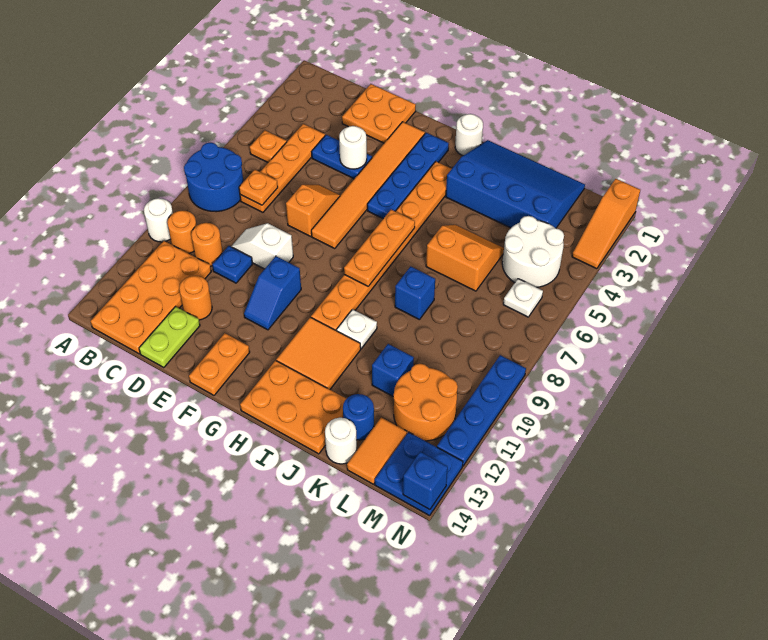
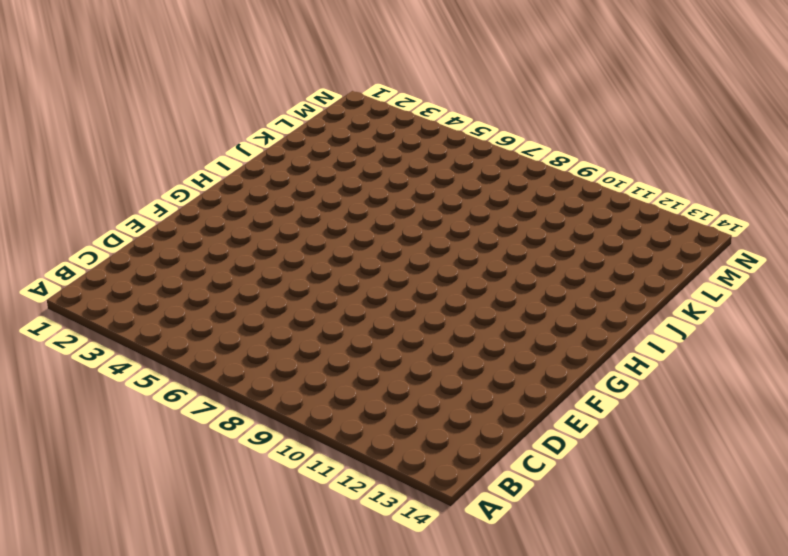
none -> blue round brick A7:B8 level 1
none -> white round brick A10 level 1
none -> orange plate B5 level 1
none -> orange round brick B10 level 1

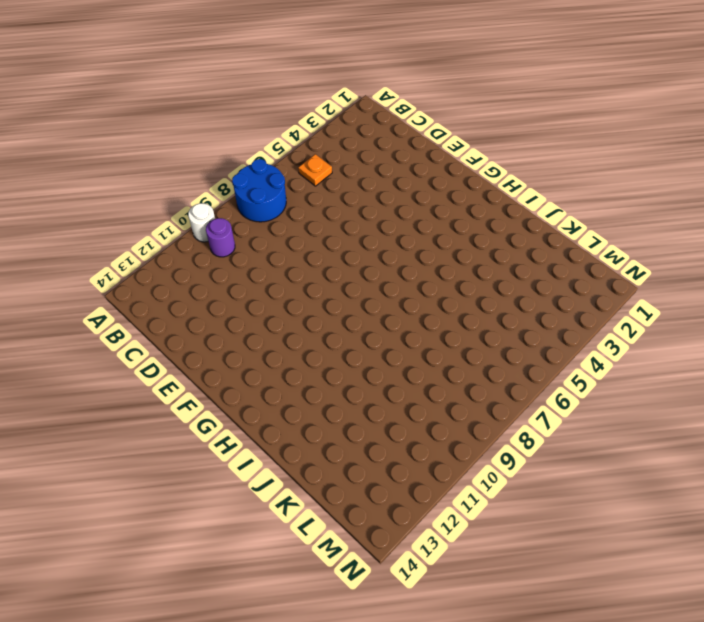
purple round brick B10 level 1 -> orange round brick B10 level 1
none -> orange plate B11:C14 level 1
none -> orange plate C4:C7 level 1
none -> orange round brick C10 level 1
none -> orange plate D1:E2 level 1

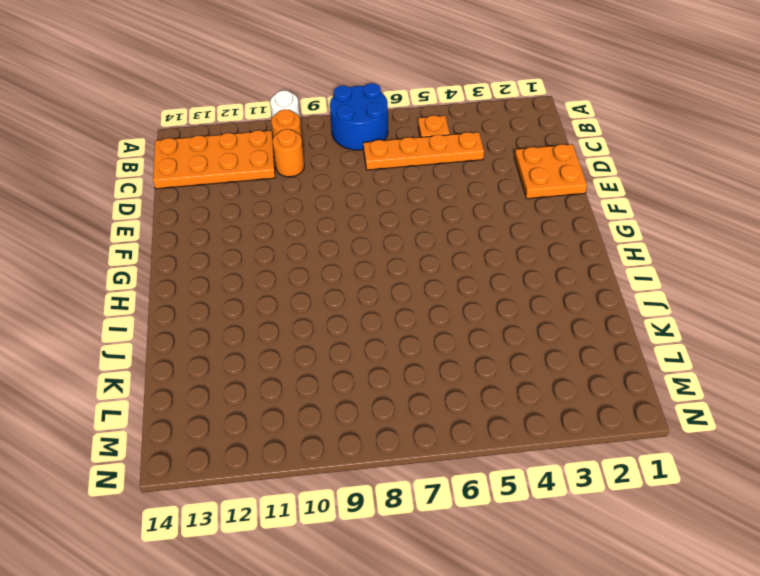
none -> blue plate D4:E4 level 1
none -> white slope D9:E9 level 1 top E
none -> blue plate D10 level 1
none -> orange round brick D12 level 1

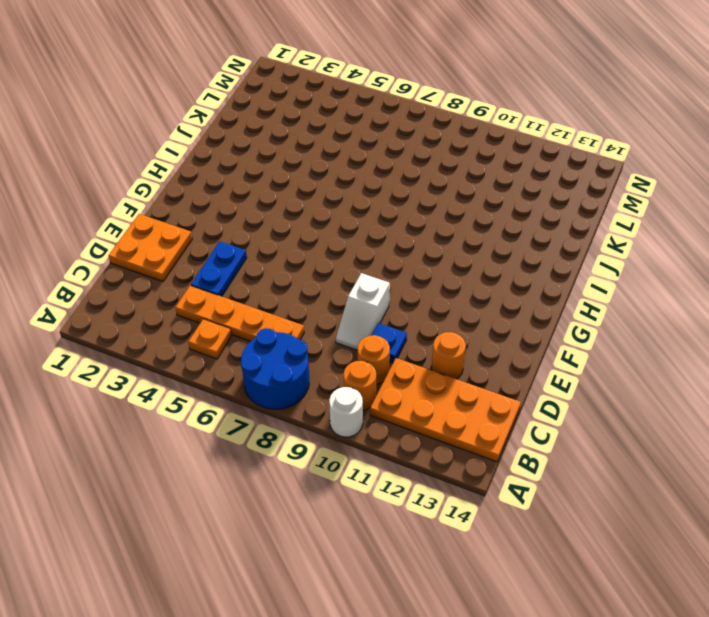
none -> lime plate D13:D14 level 1
none -> orange slope E6:E7 level 1 top 7
none -> orange tile F2:F7 level 1
none -> blue slope F10:F11 level 1 top 10

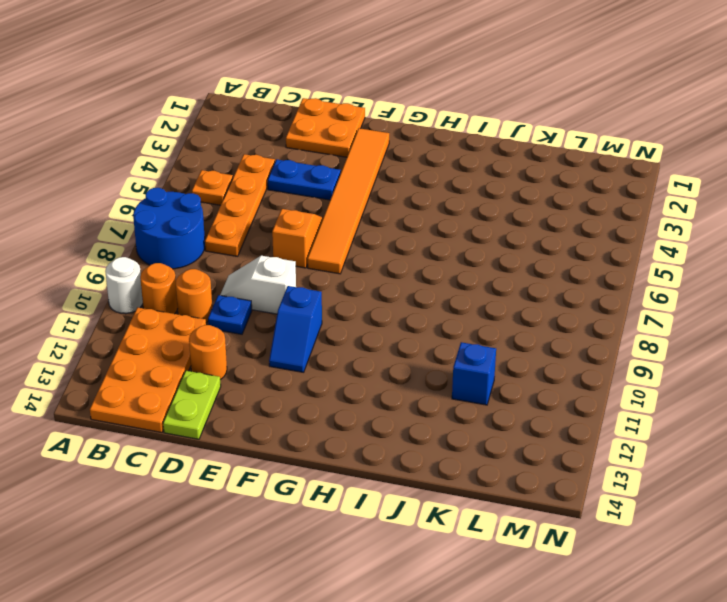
none -> orange plate F13:F14 level 1
none -> blue plate G2:G5 level 1
none -> white round brick H1 level 1
none -> orange plate H3:H10 level 1

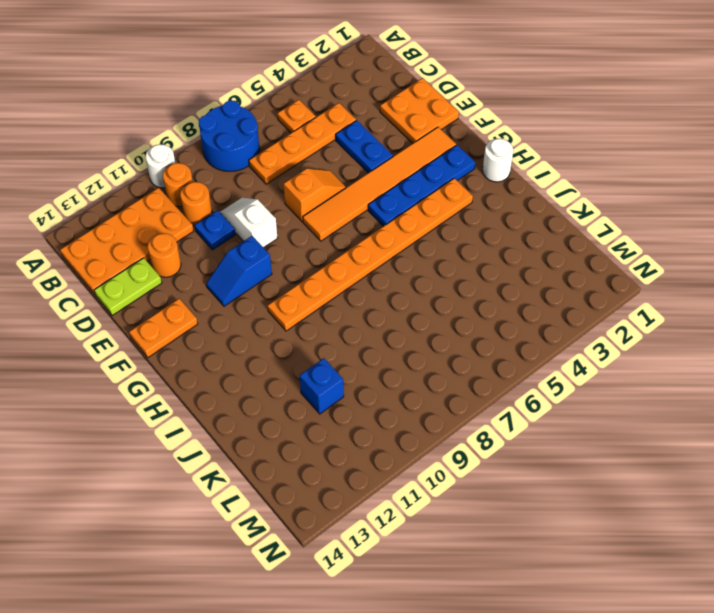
none -> orange tile H11:I12 level 1
none -> orange plate H13:J14 level 1
none -> blue slope I1:L3 level 1 top 3
none -> white plate I10 level 1

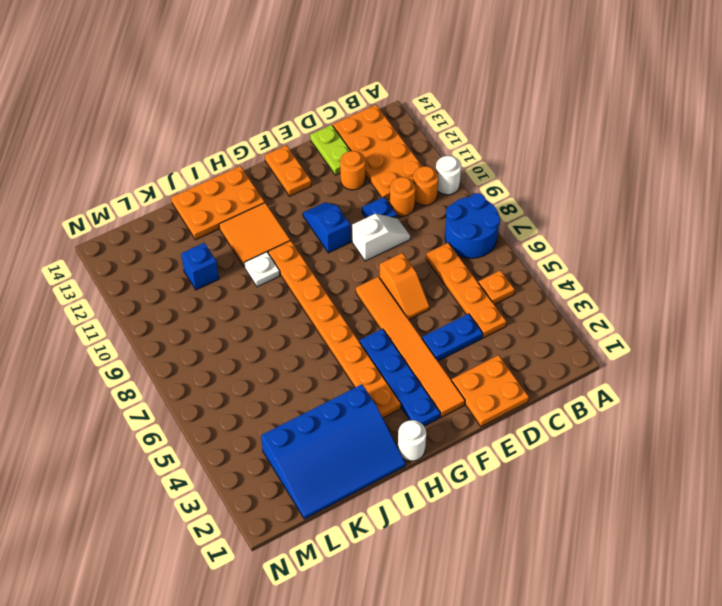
none -> orange slope J5:K6 level 1 top 6
none -> blue brick J8 level 1
none -> blue round brick K13 level 1
none -> white round brick K14 level 1

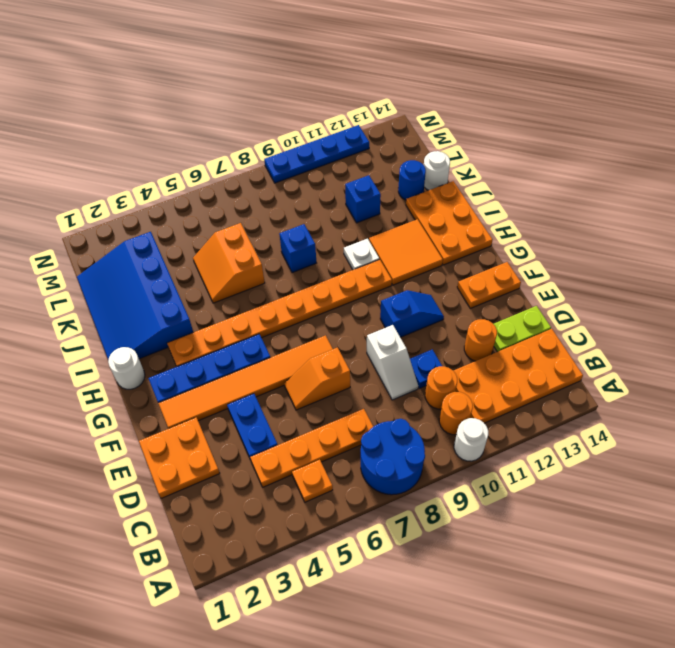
none -> white round brick L4:M5 level 1
none -> orange round brick L11:M12 level 1
none -> orange tile L13:L14 level 1
none -> white plate M6 level 1

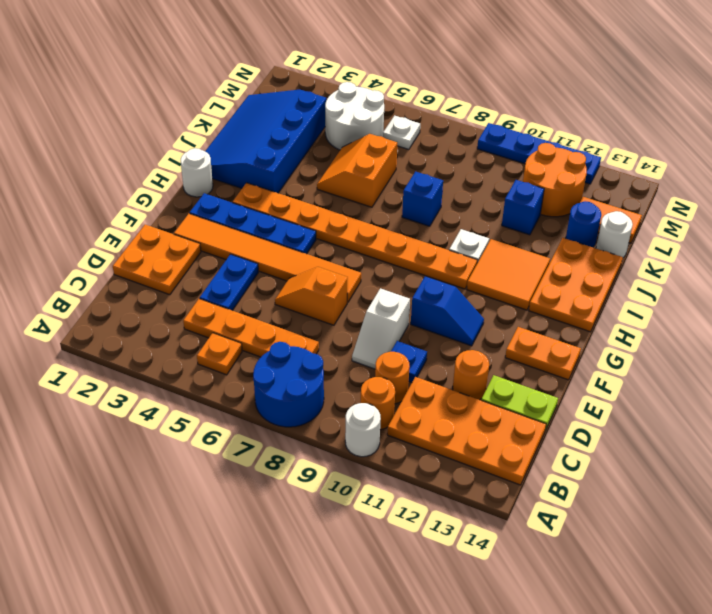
none -> blue plate M13:N14 level 1
none -> orange slope N1:N3 level 1 top 1
none -> orange plate C7 level 2
none -> white round brick E4 level 2

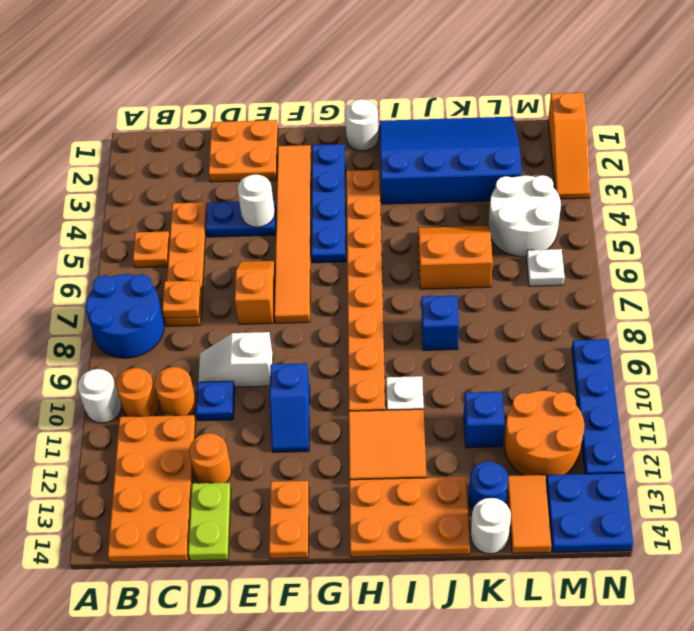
none -> orange plate H6:H8 level 2
none -> blue brick N14 level 2

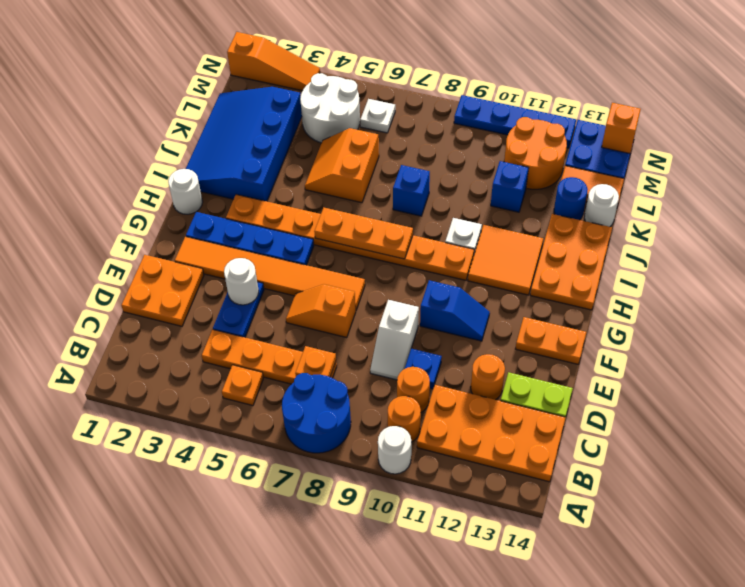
orange brick N14 level 2 -> blue brick N14 level 2

